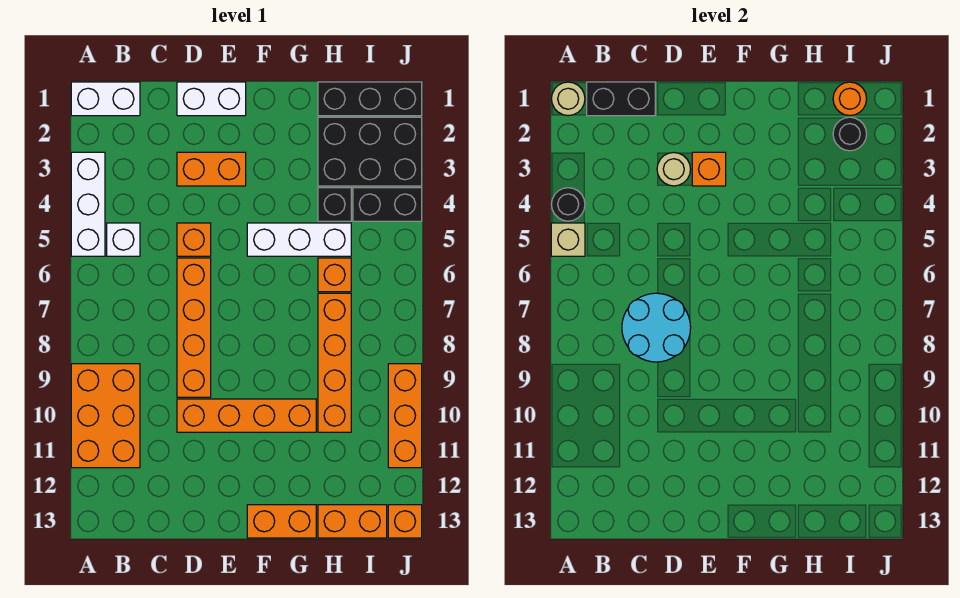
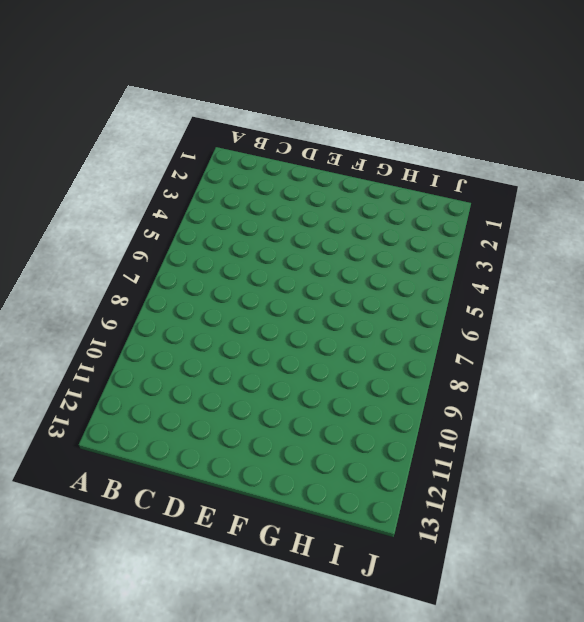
none -> white brick A1:B1 level 1
none -> white brick A3:A5 level 1
none -> orange brick A9:B11 level 1

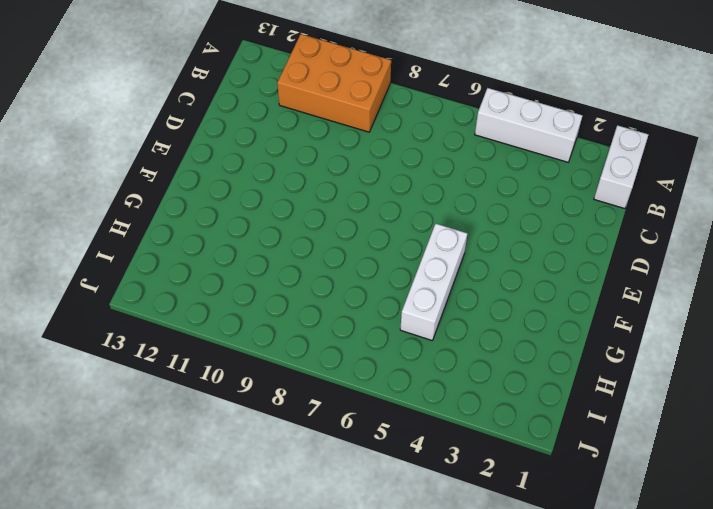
none -> white brick B5 level 1
none -> white brick D1:E1 level 1
none -> orange brick D3:E3 level 1

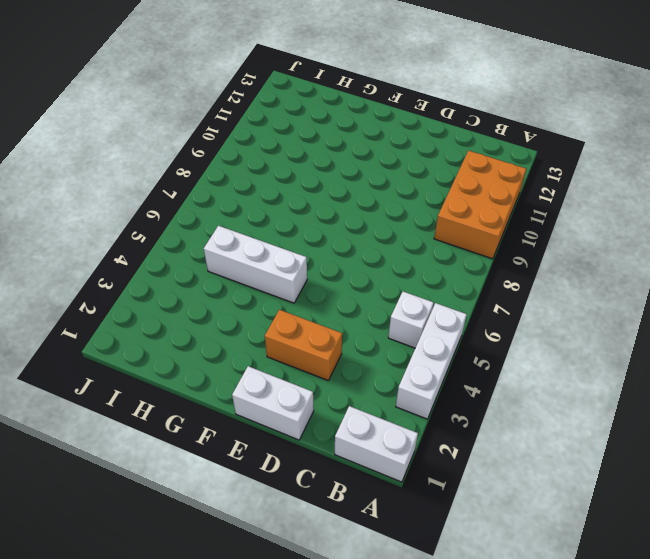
none -> orange brick D5 level 1
none -> orange brick D6:D9 level 1
none -> orange brick D10:G10 level 1

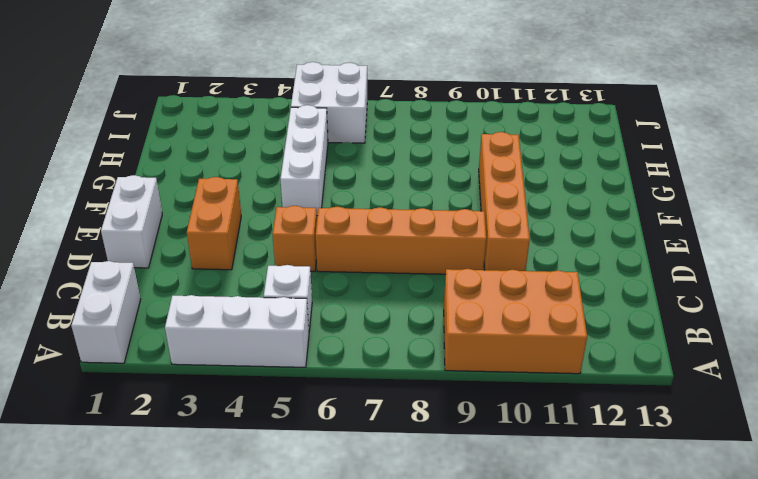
white brick I5:J6 level 1 -> none
none -> orange brick F13:G13 level 1
none -> black brick H1:J1 level 1
none -> black brick H2:J3 level 1

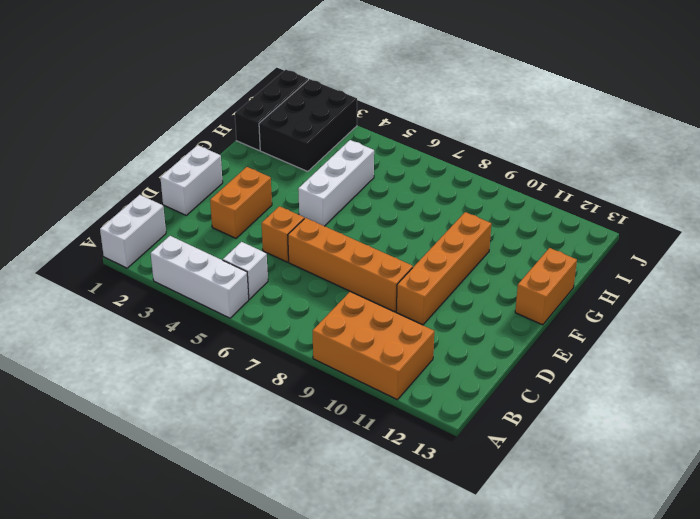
none -> black brick H4 level 1
none -> orange brick H6 level 1
none -> orange brick H7:H10 level 1

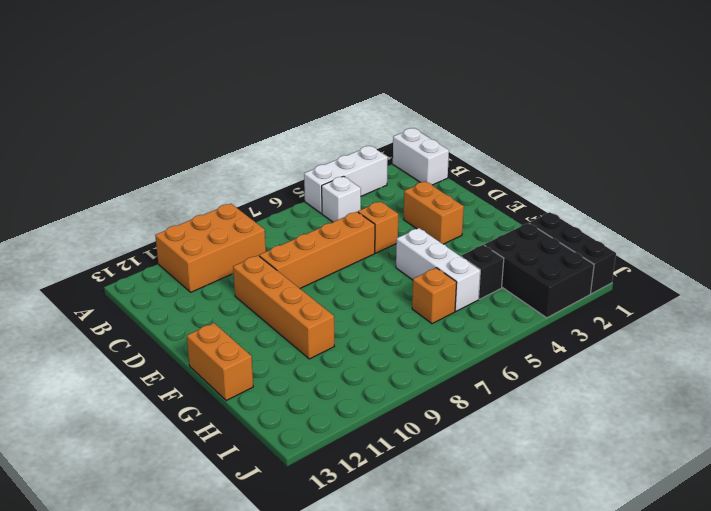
none -> white brick D1:E1 level 1
none -> orange brick H7:H10 level 1
none -> orange brick H13:I13 level 1

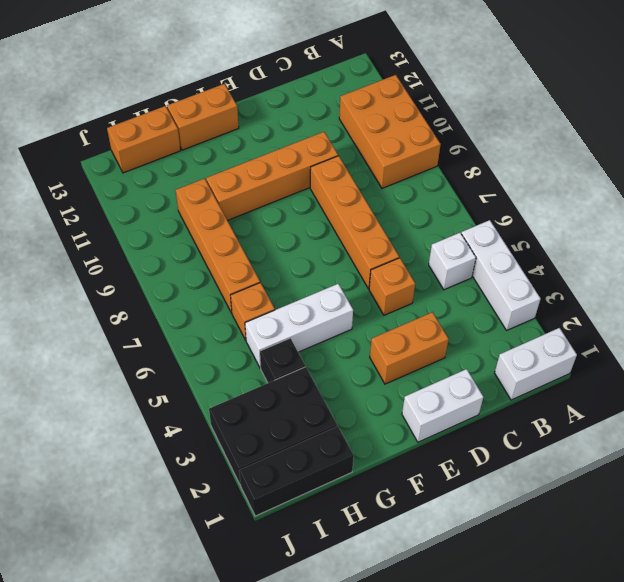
none -> black brick I4:J4 level 1
none -> orange brick J9:J11 level 1
none -> orange brick J13 level 1

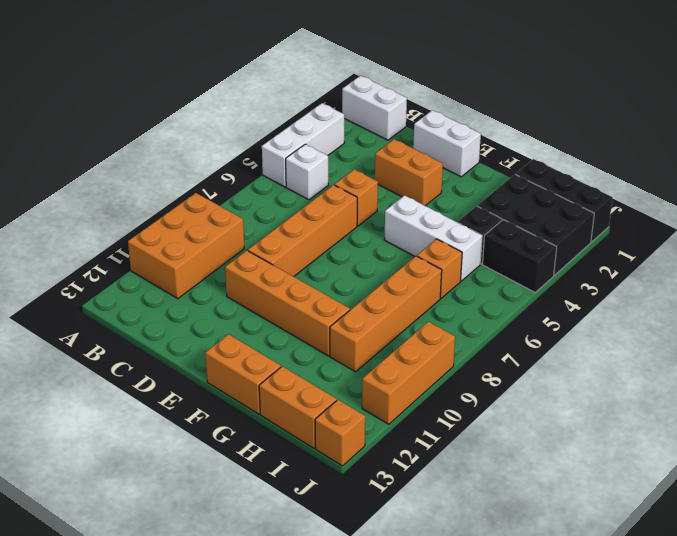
none -> tan round brick A1 level 2
none -> black round brick A4 level 2
none -> tan brick A5 level 2

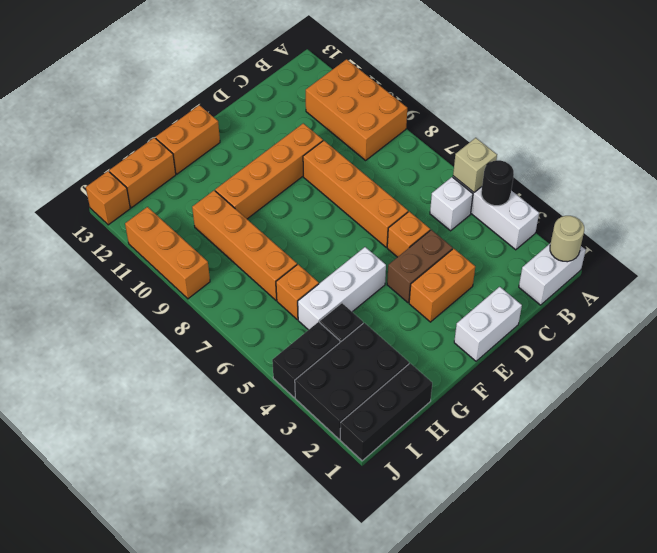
brown brick D4:E4 level 1 -> none
none -> black brick B1:C1 level 2
none -> cyan round brick C7:D8 level 2
none -> tan round brick D3 level 2

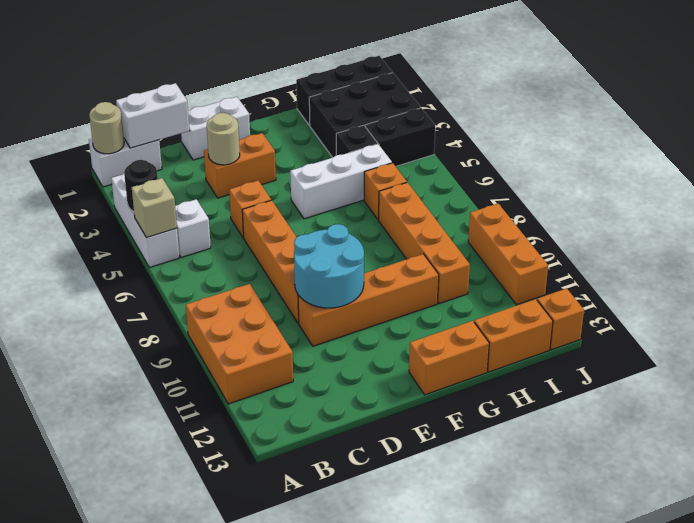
white brick B1:C1 level 2 -> black brick B1:C1 level 2
cyan round brick D9:E10 level 2 -> cyan round brick C7:D8 level 2
none -> orange brick E3 level 2
none -> orange round brick I1 level 2
none -> black round brick I2 level 2

